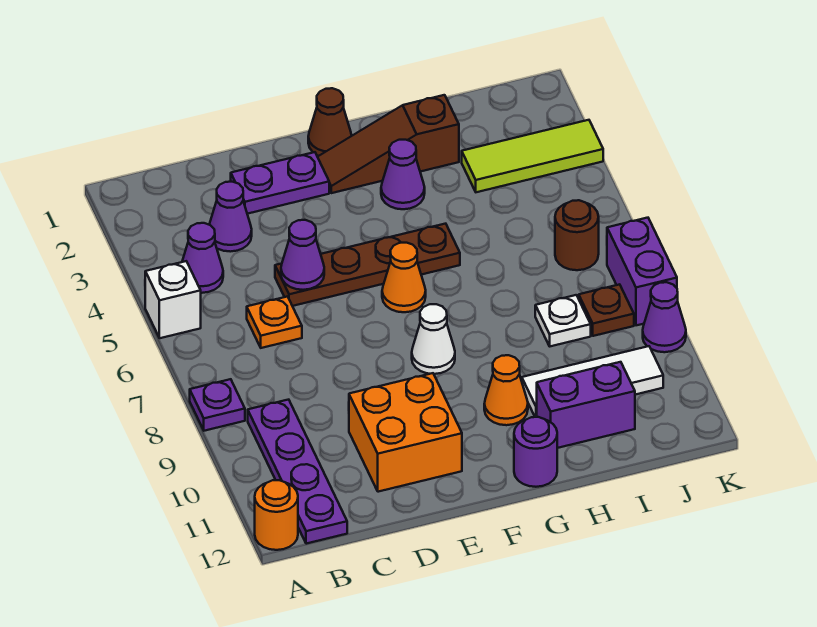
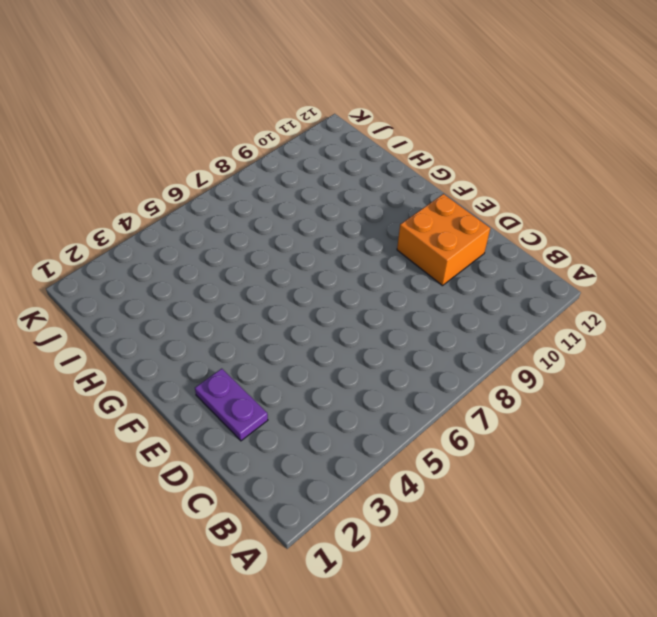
none -> white brick A5 level 1
none -> purple plate A8 level 1
none -> orange round brick A12 level 1

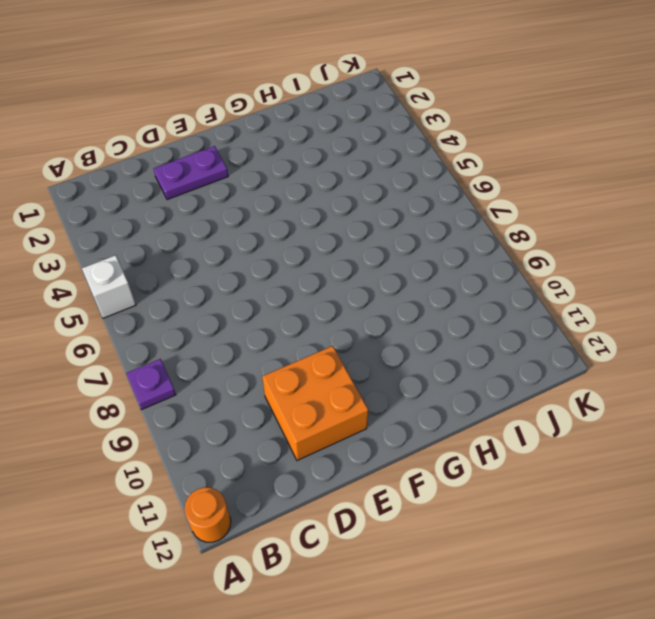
none -> purple cone B4 level 1
none -> purple plate B9:B12 level 1
none -> purple cone C3 level 1

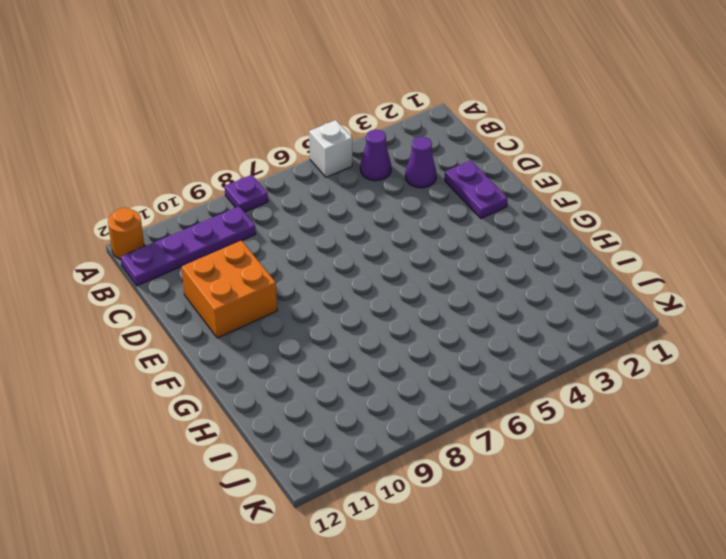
none -> orange plate C6 level 1
none -> brown plate D5:G5 level 1
none -> brown cone F1 level 1

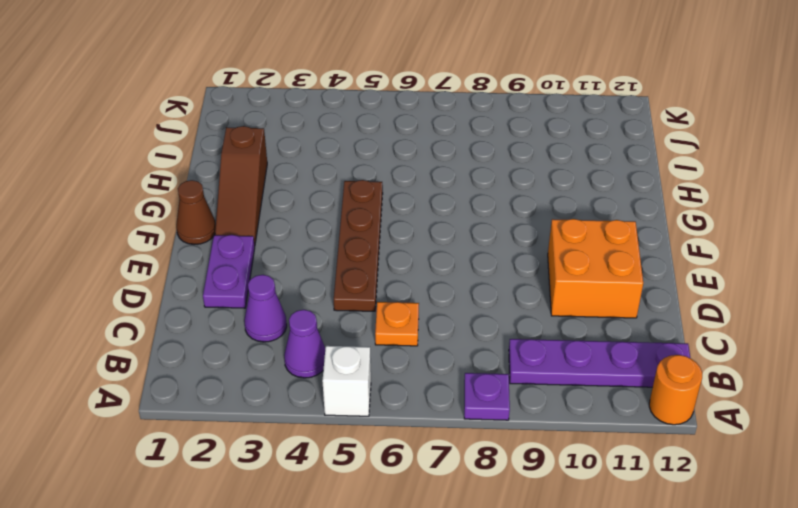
none -> orange cone F6 level 1
none -> white cone F8 level 1
none -> purple cone G3 level 1

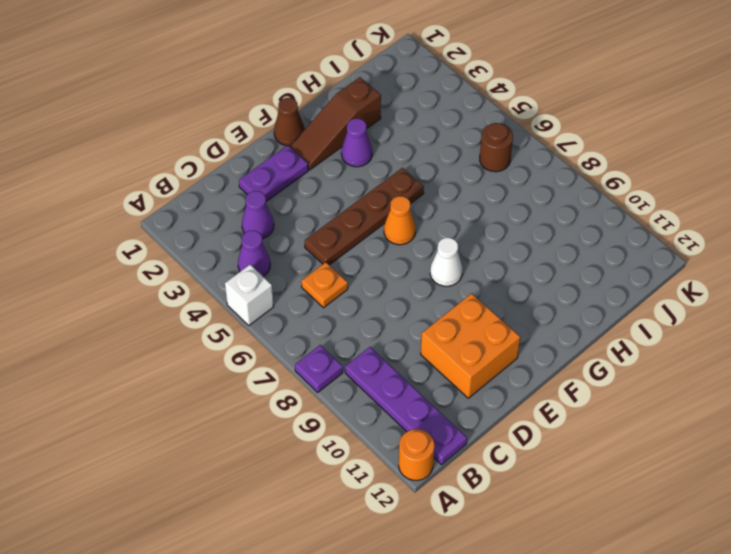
none -> orange cone G10 level 1
none -> purple round brick G12 level 1
none -> white tile H10:J10 level 1

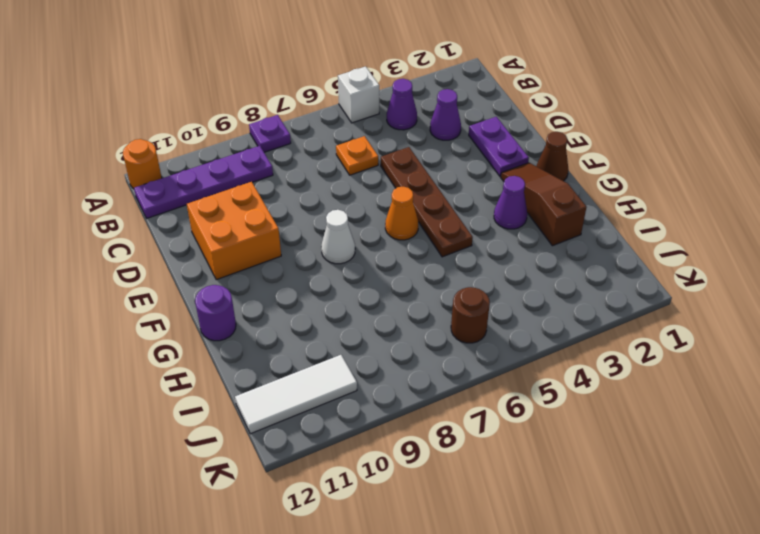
white tile J10:J12 level 1 -> white tile H10:J10 level 1
none -> orange cone G10 level 1
none -> purple brick H11:I11 level 1
none -> lime tile I3:K3 level 1

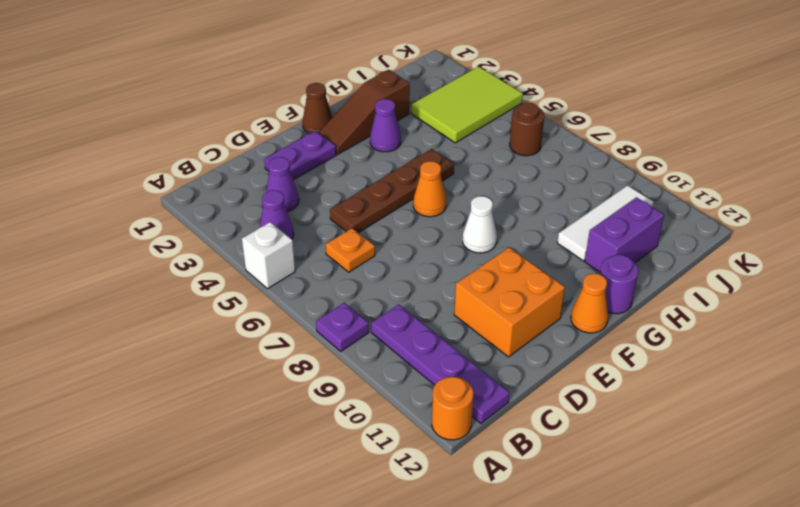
orange cone F12 level 1 -> orange cone G10 level 1
lime tile I3:K4 level 1 -> lime tile I3:K3 level 1
none -> white plate I8 level 1
none -> brown plate J8 level 1
none -> purple brick K7:K8 level 1

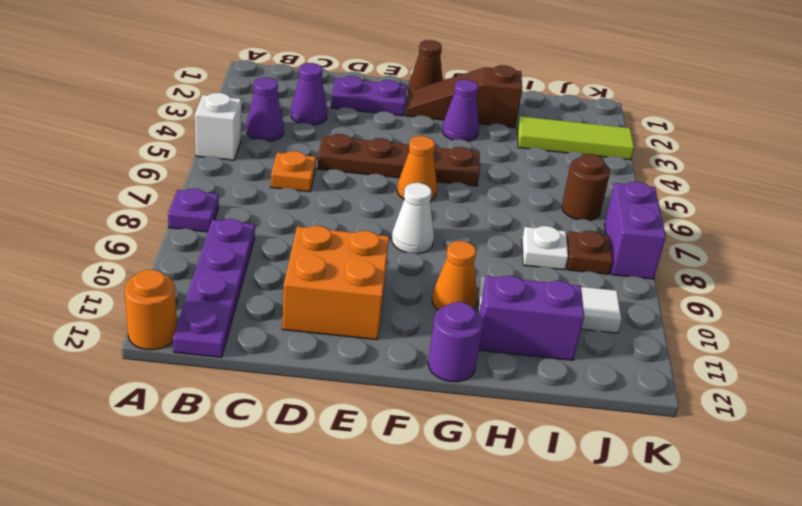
none -> purple cone K9 level 1
none -> purple cone D5 level 2

